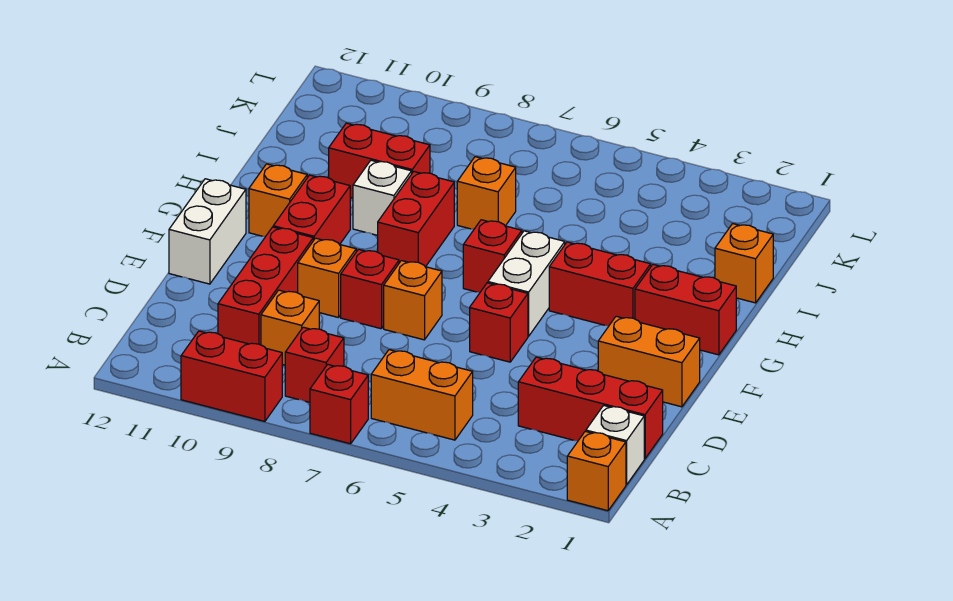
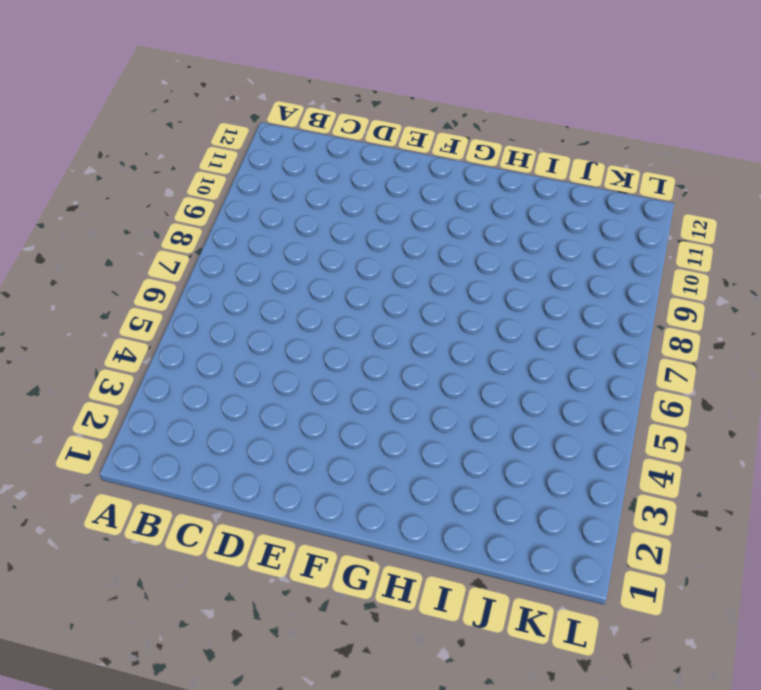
none -> orange brick A1 level 1
none -> red brick A7 level 1
none -> red brick A9:A10 level 1

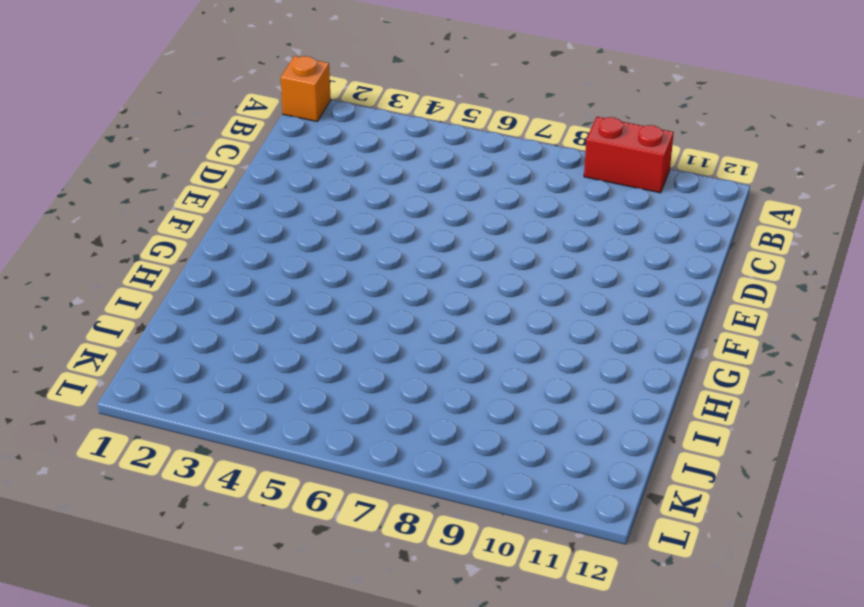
none -> red brick A7 level 1
none -> white brick B1 level 1
none -> orange brick B5:B6 level 1

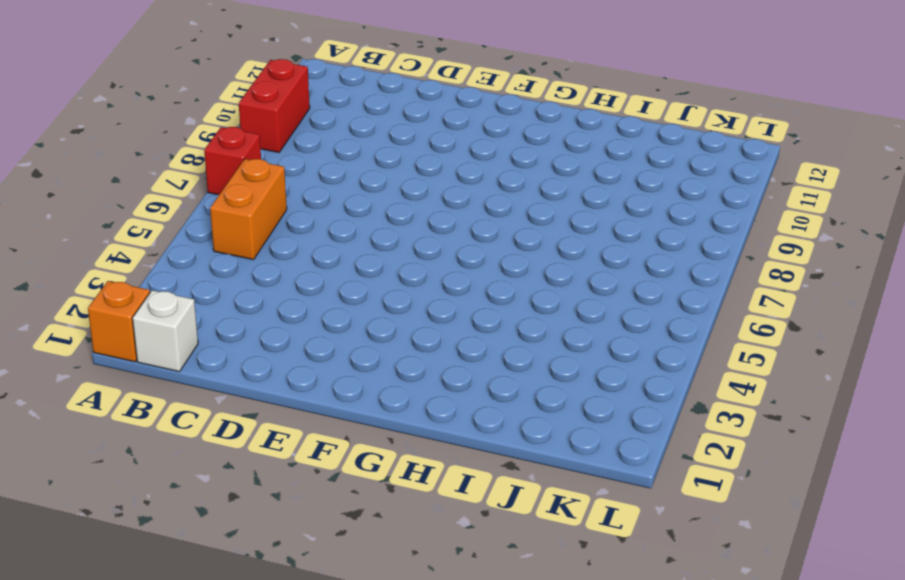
none -> red brick B8 level 1
none -> red brick C1:C3 level 1
none -> orange brick C9 level 1

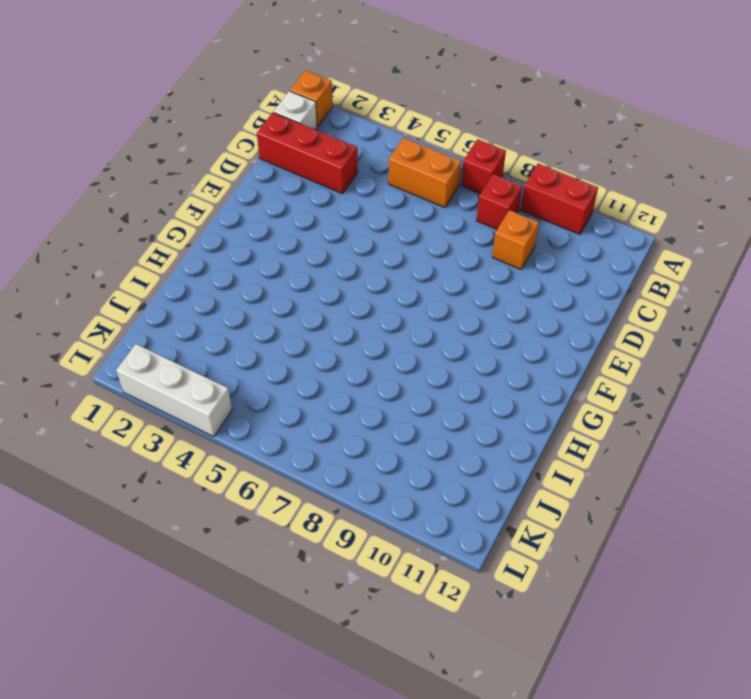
white brick L2:L4 level 1 -> none
none -> red brick C10:E10 level 1
none -> orange brick E1:E2 level 1
none -> red brick E5 level 1

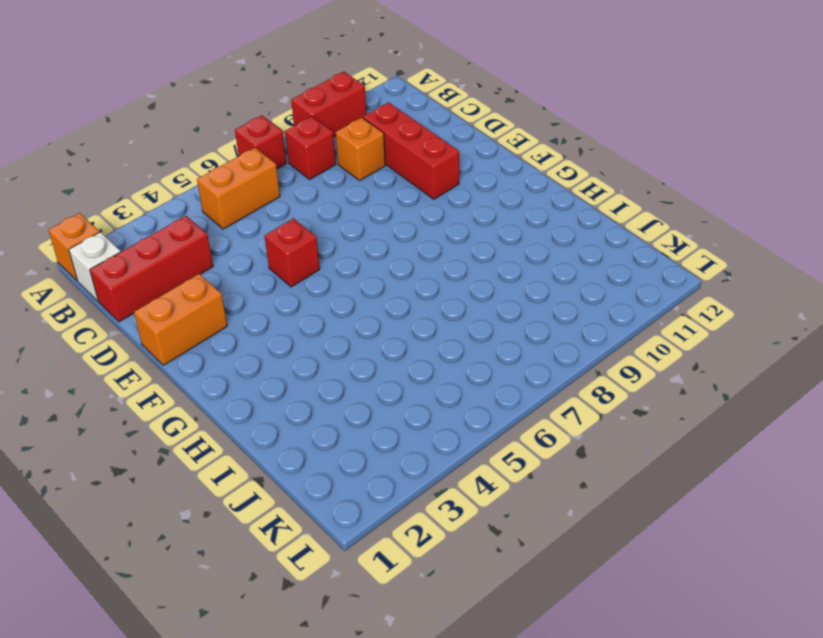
none -> orange brick E7 level 1
none -> red brick E8 level 1
none -> orange brick E9 level 1

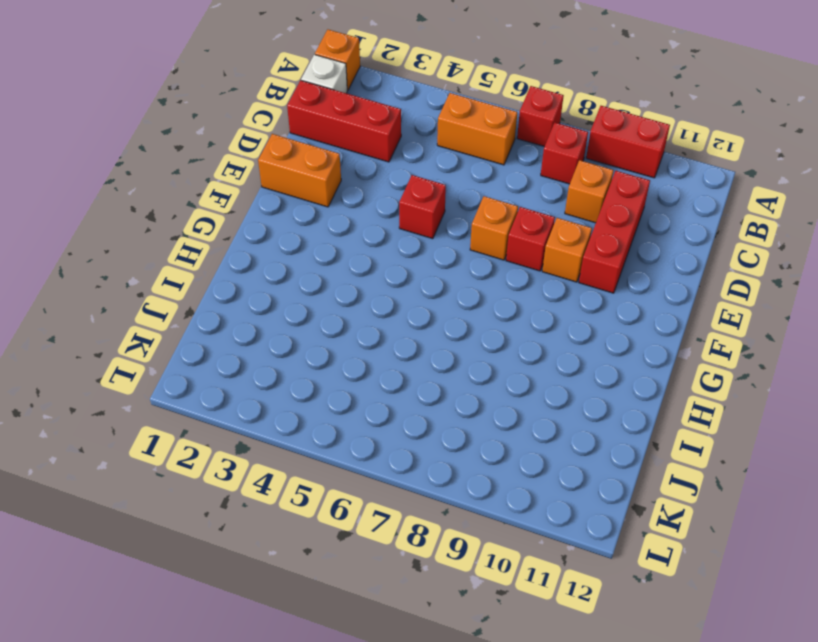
none -> white brick E12:F12 level 1
none -> white brick F5:G5 level 1
none -> red brick F10:G10 level 1

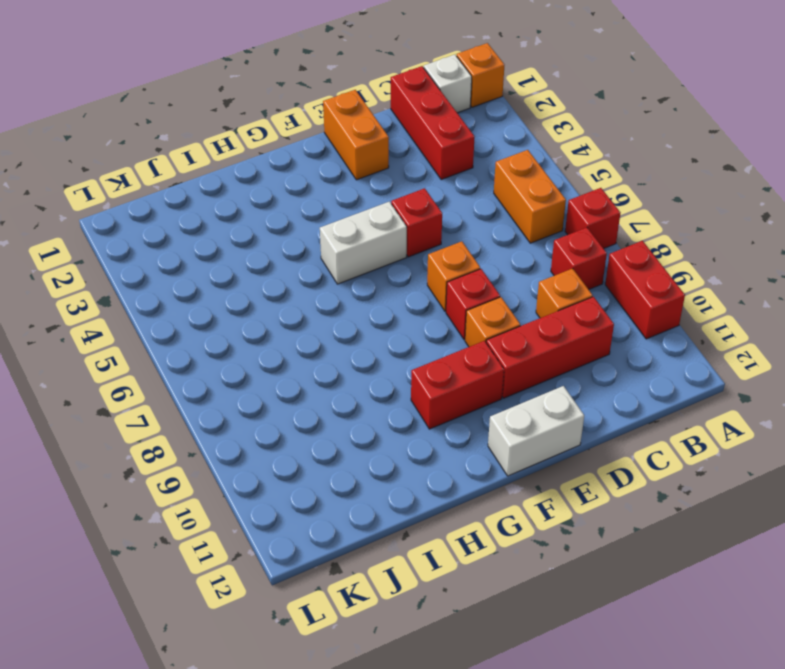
none -> red brick G1:G2 level 1
none -> red brick G3:G4 level 1
none -> red brick G6 level 1

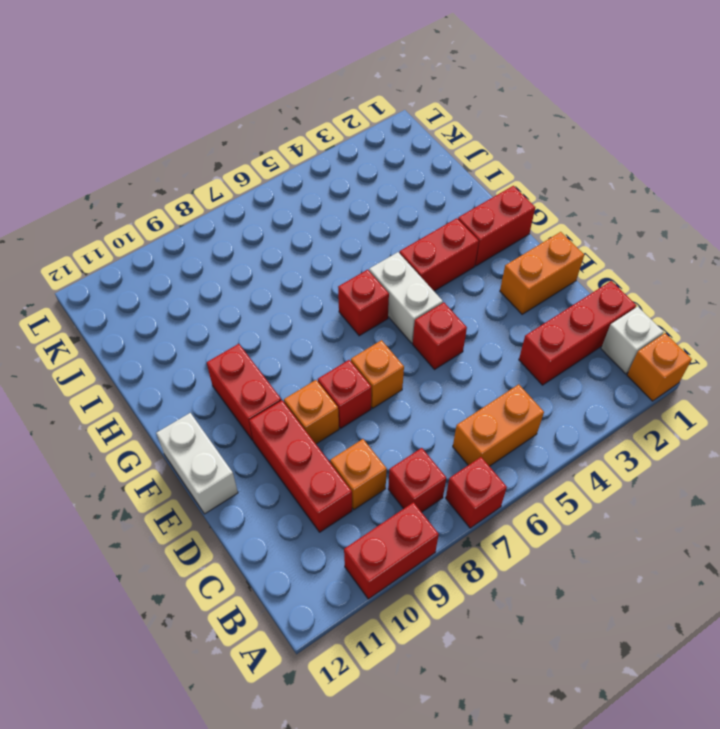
none -> red brick G8:H8 level 1
none -> orange brick G11 level 1
none -> white brick H9 level 1

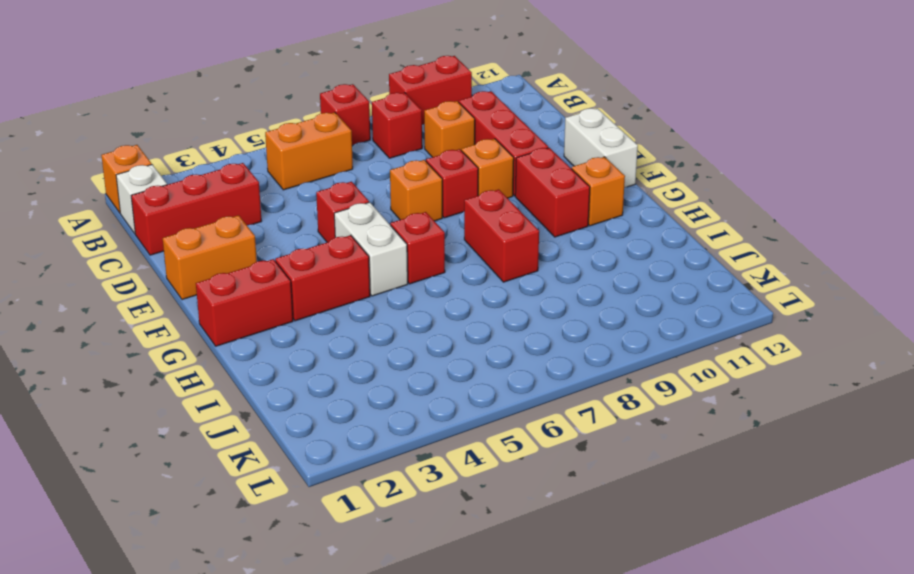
none -> white brick H9 level 1
none -> orange brick I1 level 1
none -> orange brick I7 level 1

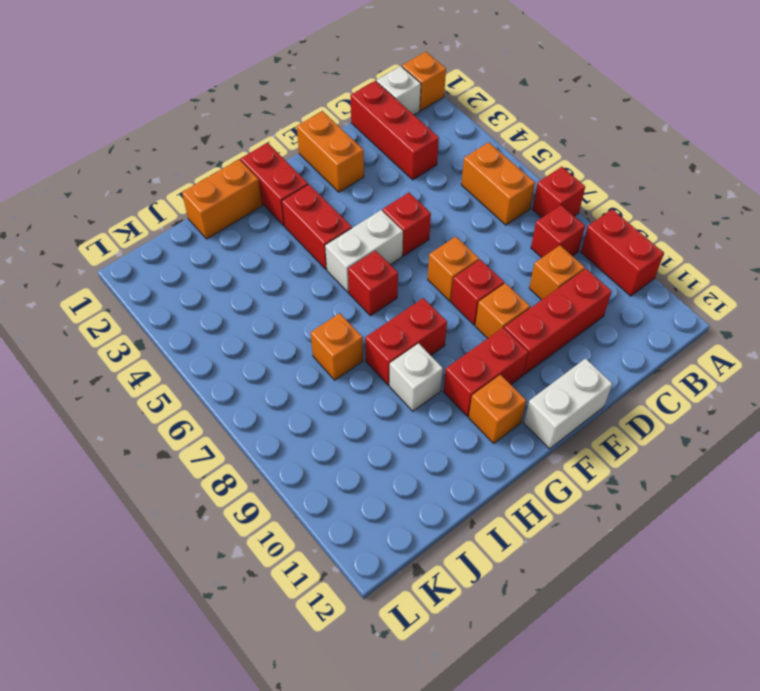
orange brick H1:I1 level 1 -> orange brick I1 level 1
none -> red brick I9:I10 level 1

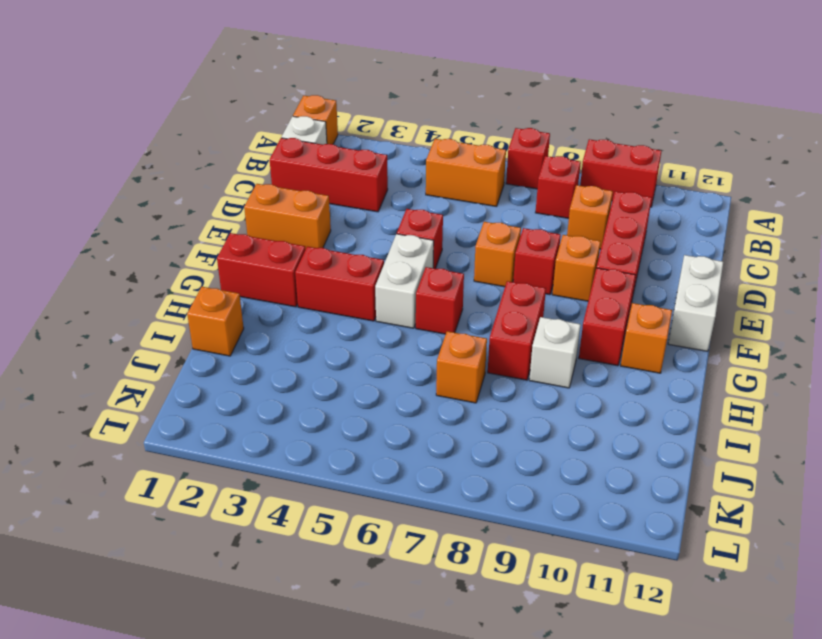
none -> red brick I9:I10 level 1

